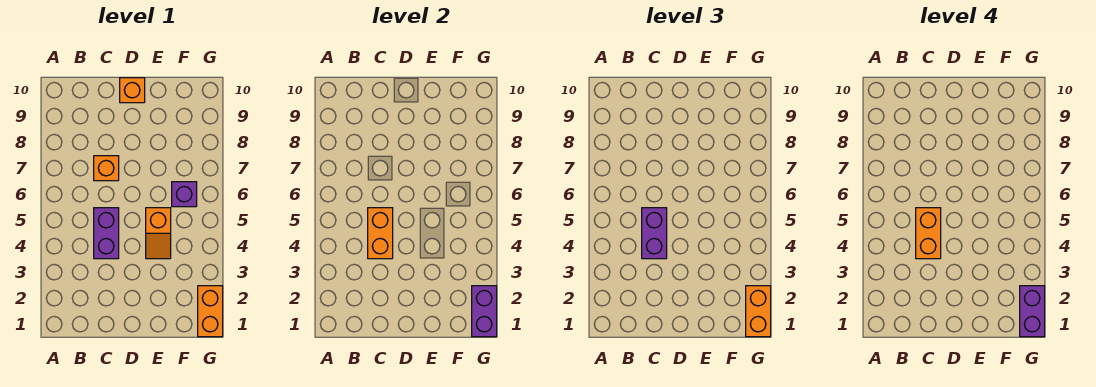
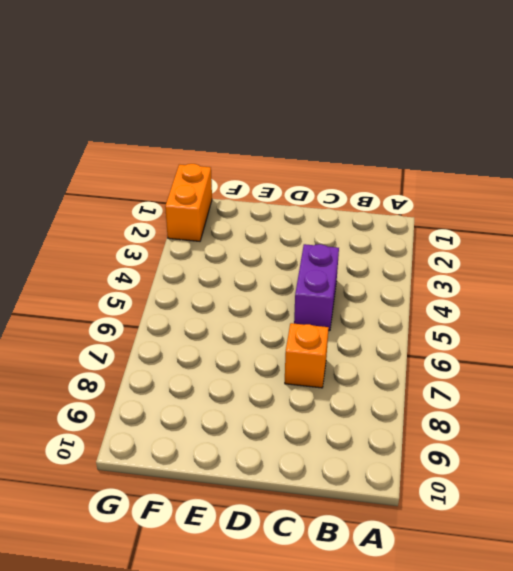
none -> orange brick D10 level 1
none -> orange slope E4:E5 level 1 top 5
none -> purple brick F6 level 1

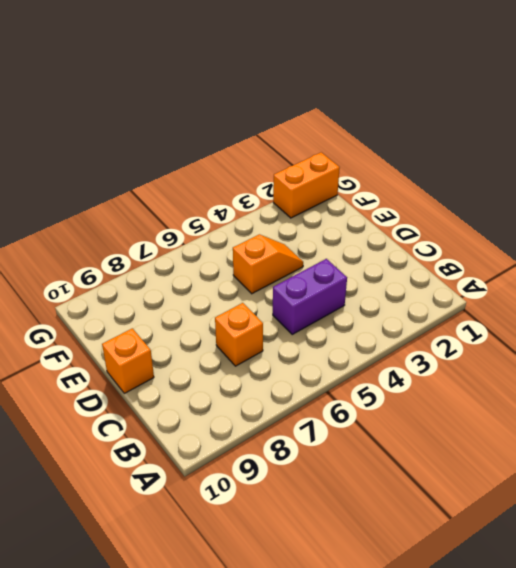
none -> purple brick F6 level 1
none -> orange brick C4:C5 level 2
none -> purple brick G1:G2 level 2

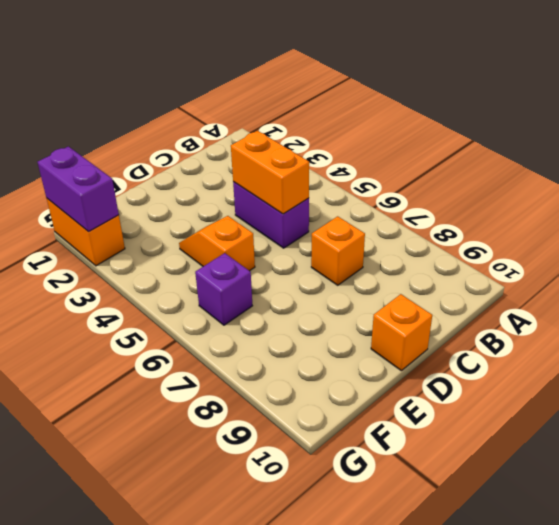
none -> purple brick C4:C5 level 3
none -> orange brick G1:G2 level 3
none -> orange brick C4:C5 level 4

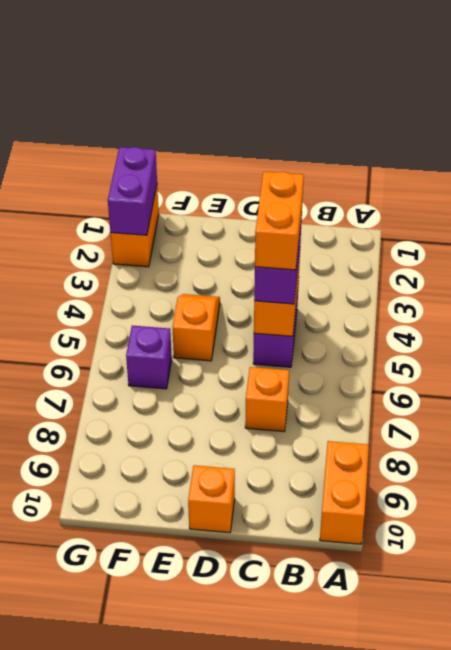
orange brick A9:A10 level 1 -> orange brick G1:G2 level 3
none -> purple brick G1:G2 level 4

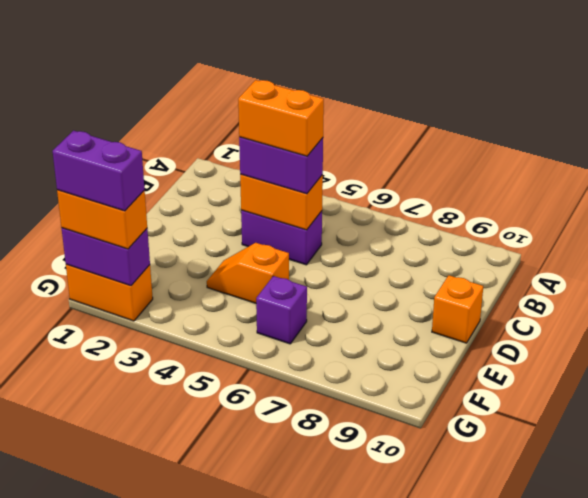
none -> orange brick C7 level 1

